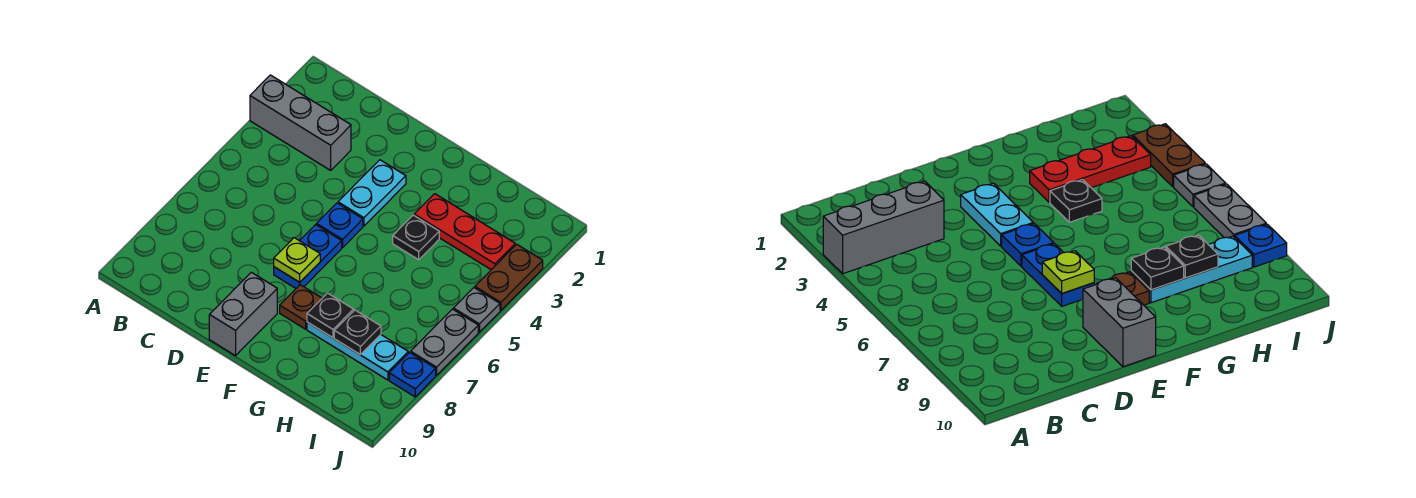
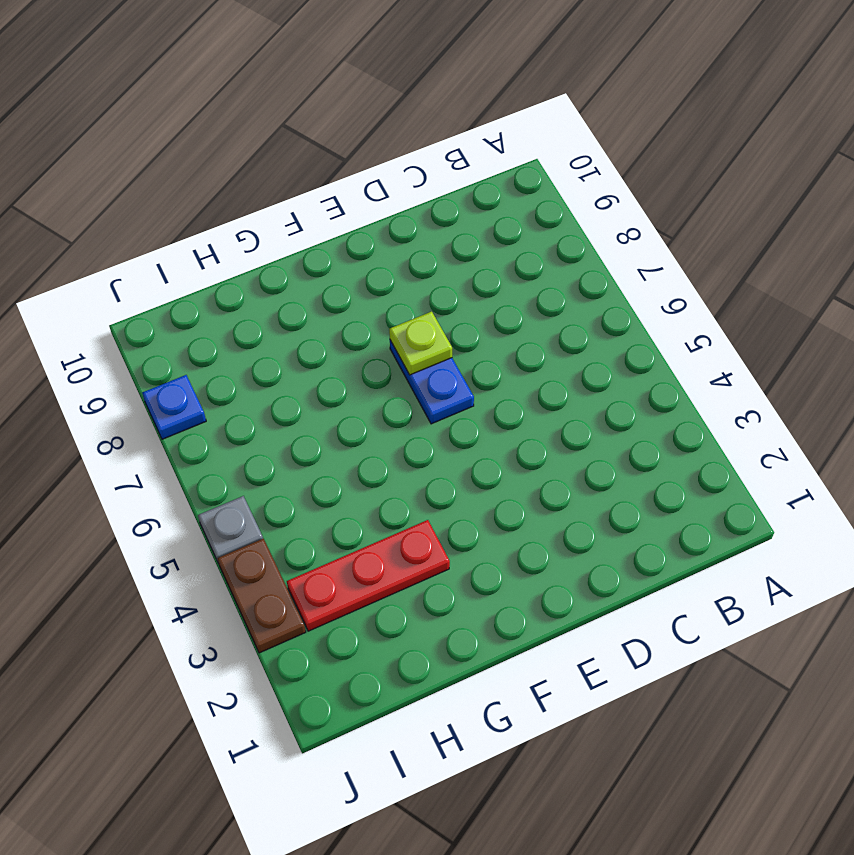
none -> grey brick A3:C3 level 1
none -> cyan plate E3:E4 level 1
none -> blue plate E5 level 1

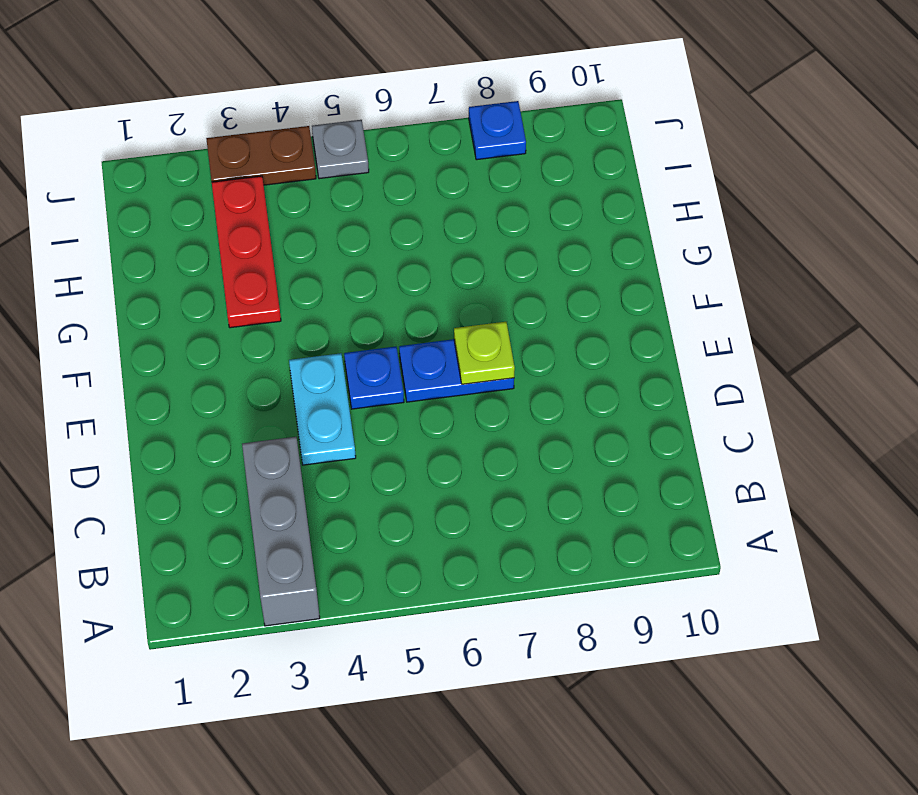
cyan plate D4:E4 level 1 -> cyan plate E3:E4 level 1
none -> grey brick E9:E10 level 1
none -> brown plate F8 level 1
none -> black plate G4 level 1

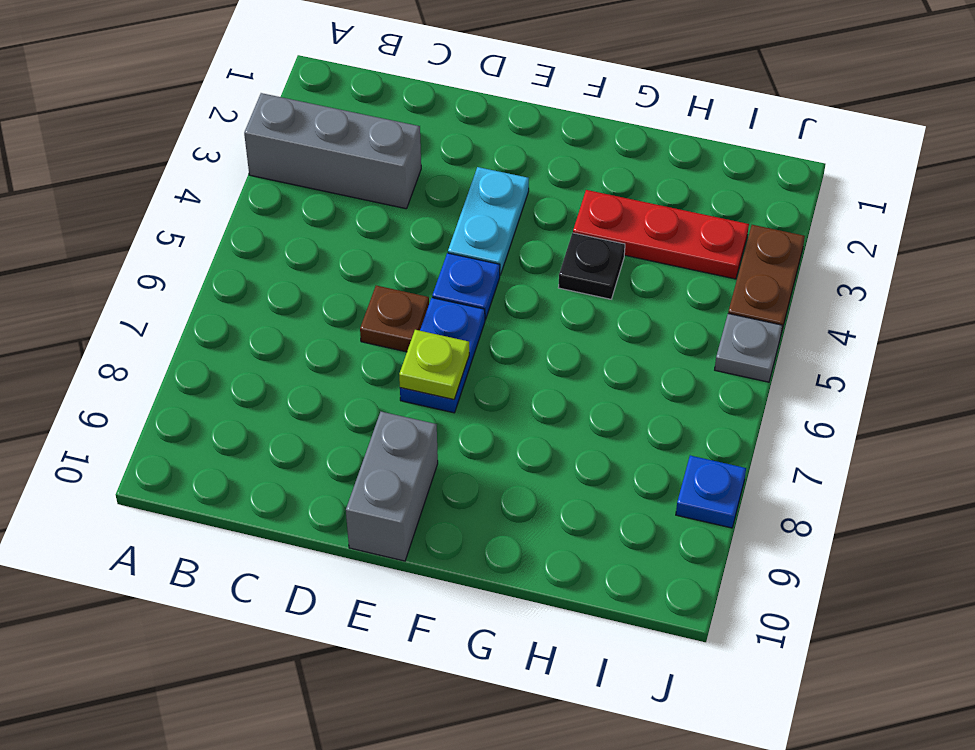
brown plate D6 level 1 -> brown plate F8 level 1
none -> cyan plate G8:I8 level 1
none -> grey plate J6:J7 level 1
none -> black plate G8 level 2

